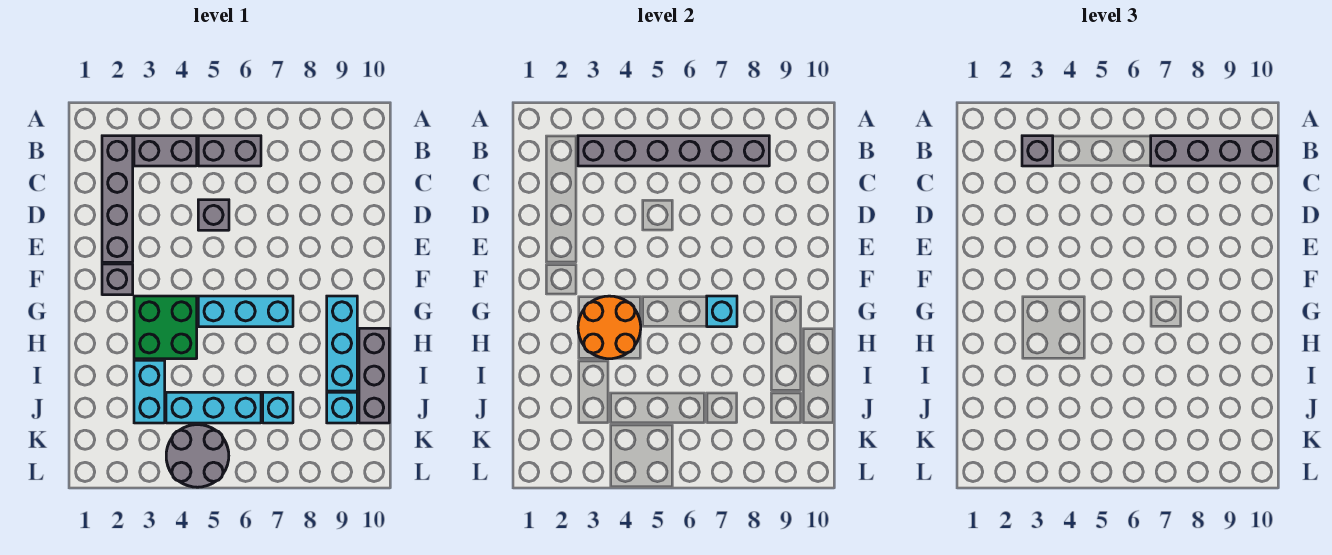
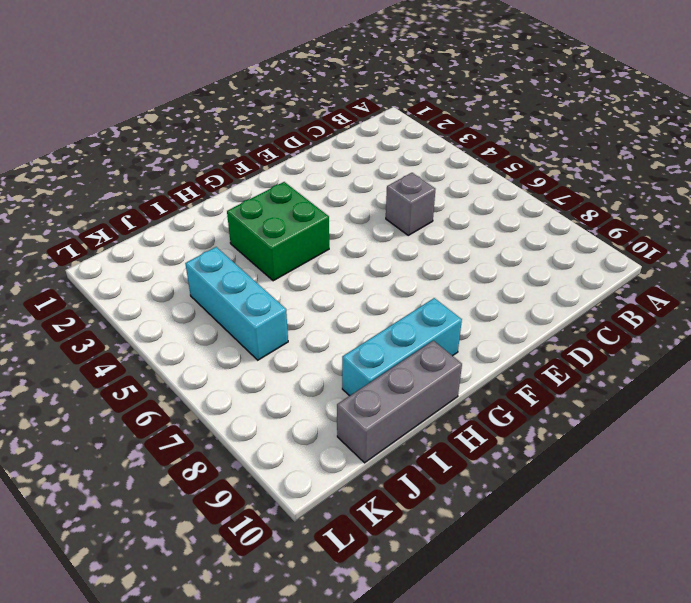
none -> grey brick B2:E2 level 1
none -> grey brick B3:B4 level 1
none -> grey brick B5:B6 level 1

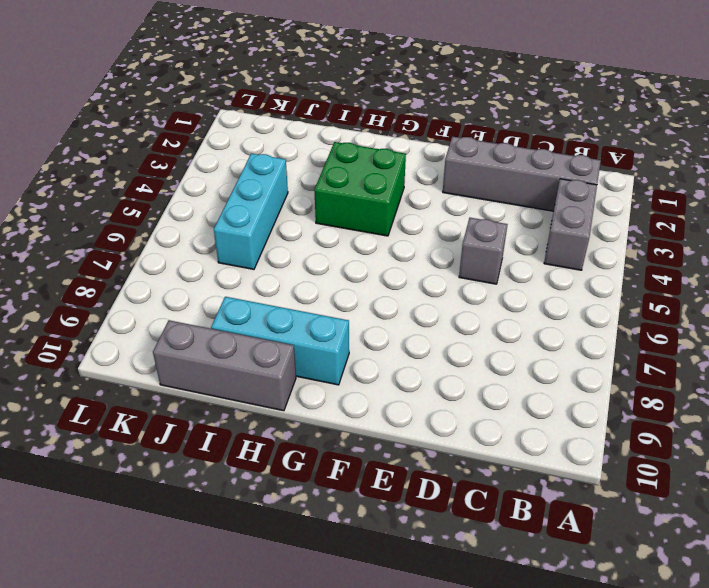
none -> grey brick B5:B6 level 1
none -> grey brick F2 level 1
none -> cyan brick G5:G7 level 1

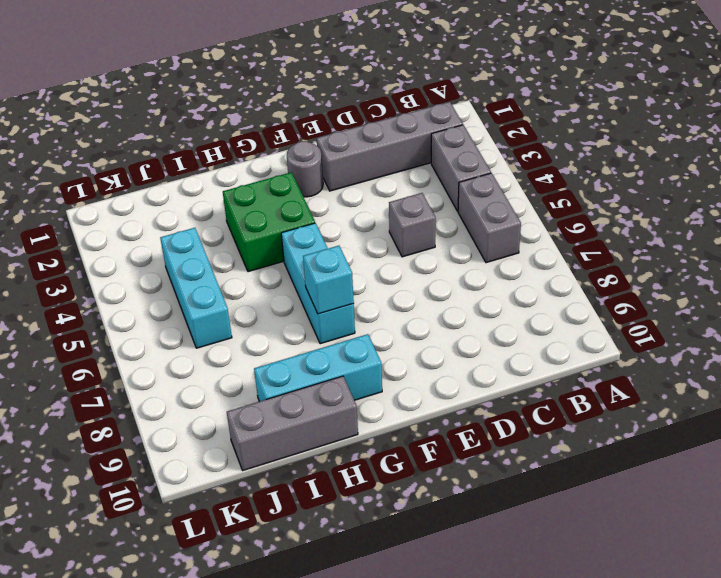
grey round brick F2 level 1 -> grey brick F2 level 1
none -> cyan brick I3:J3 level 1
none -> cyan brick J7 level 1
none -> cyan brick J9 level 1

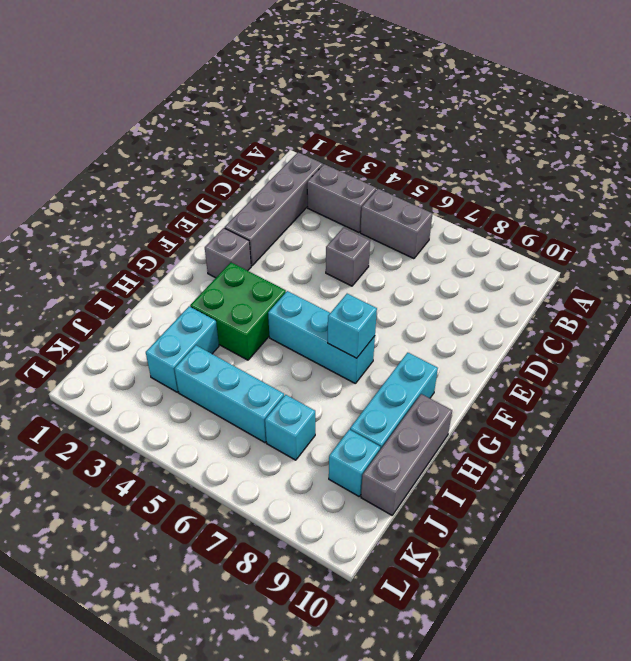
none -> grey round brick K4:L5 level 1
none -> grey brick B3:B8 level 2
none -> orange round brick G3:H4 level 2

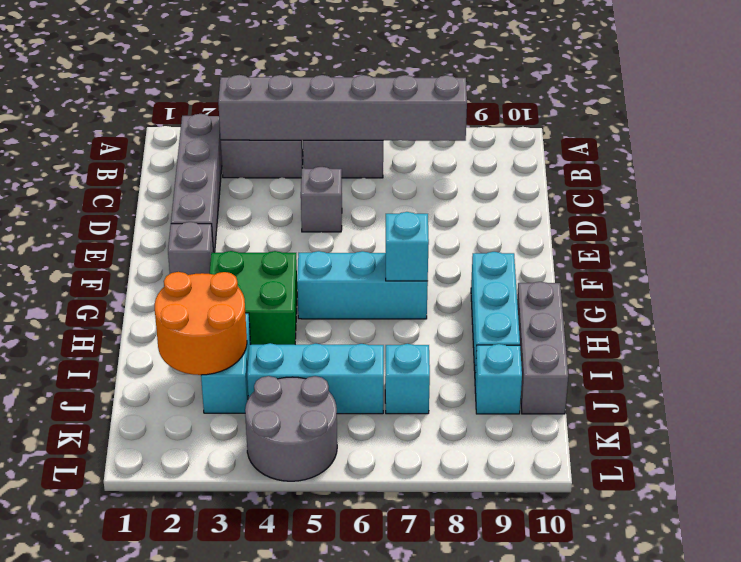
orange round brick I2:J3 level 2 -> orange round brick G3:H4 level 2
none -> grey brick B3 level 3
none -> grey brick B7:B10 level 3

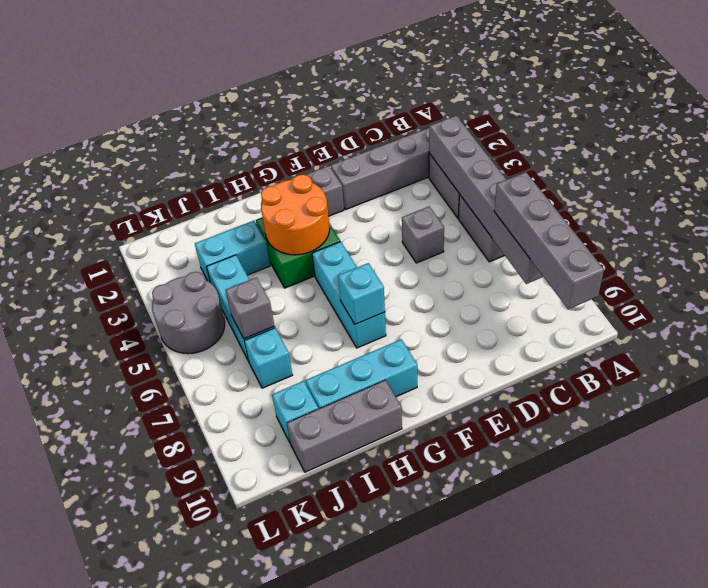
grey brick J6 level 2 -> grey brick B3 level 3

